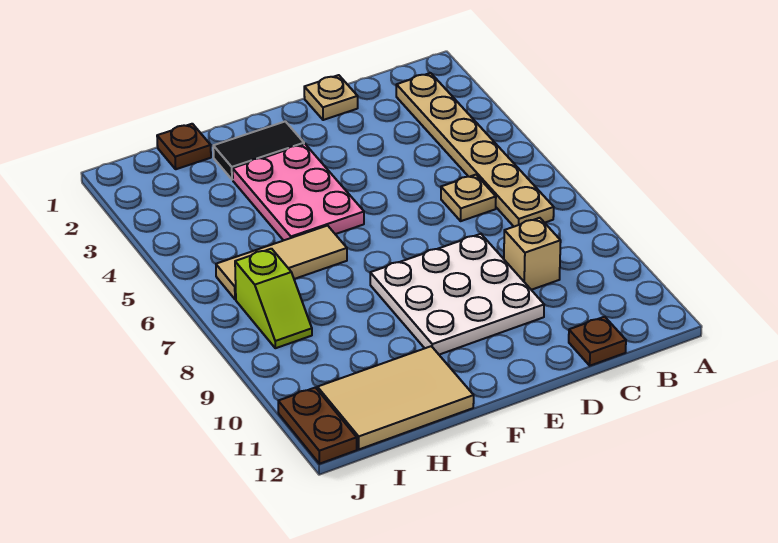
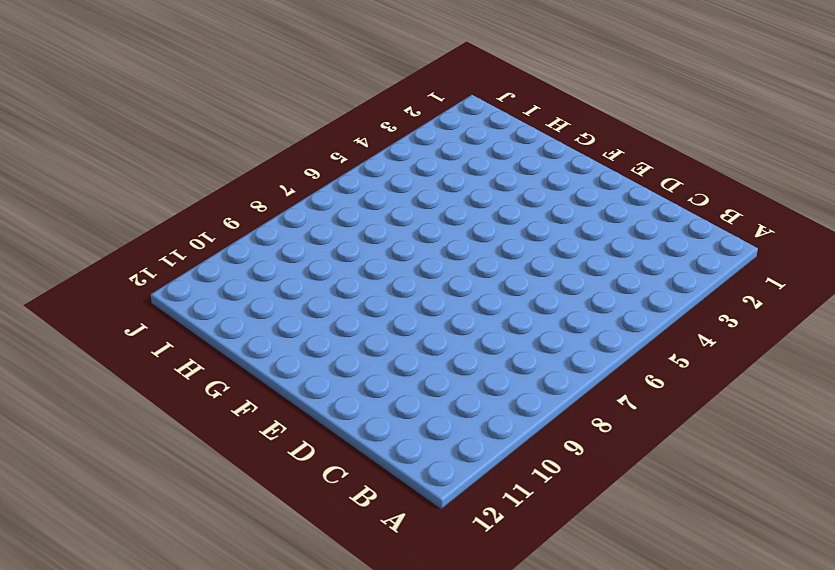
none -> tan plate B2:B7 level 1
none -> tan plate C6 level 1
none -> tan brick C9 level 1

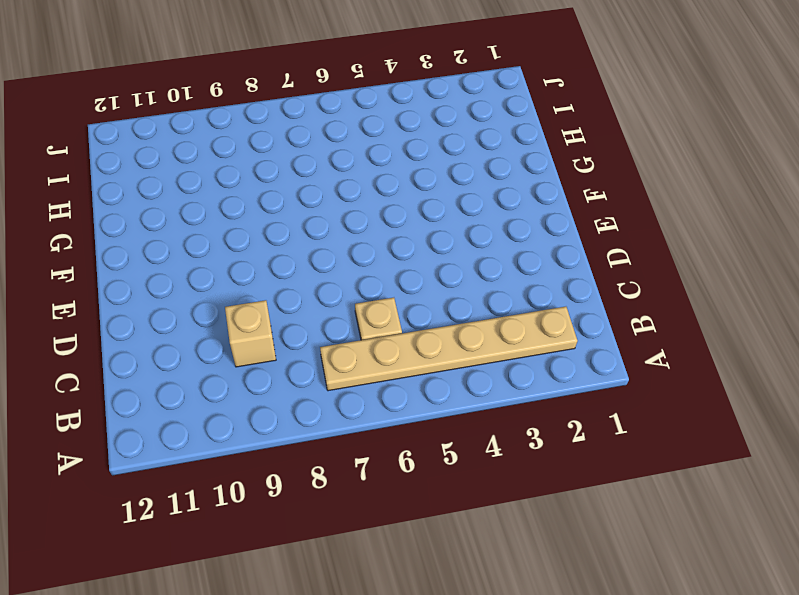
none -> brown plate C12 level 1
none -> tan plate D1 level 1
none -> white plate D8:F10 level 1

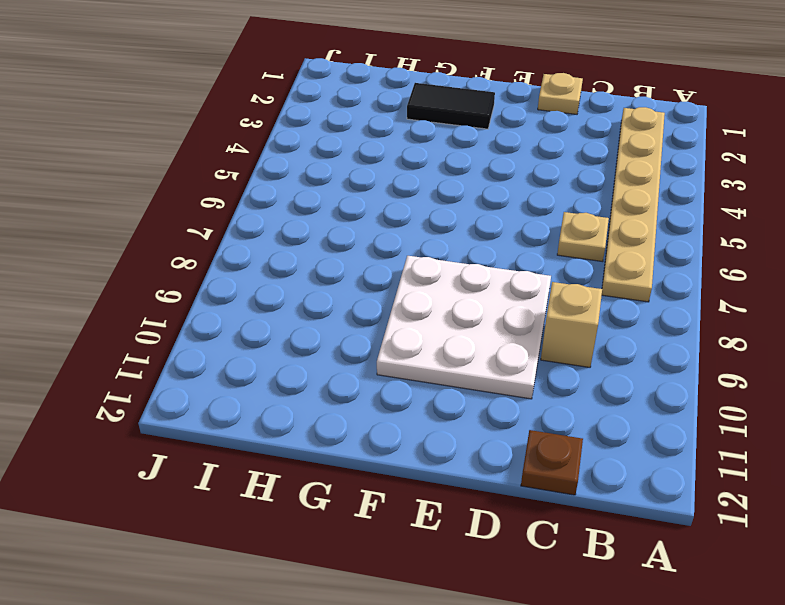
none -> pink plate F3:G5 level 1
none -> tan tile G6:I6 level 1
none -> tan tile G11:I12 level 1

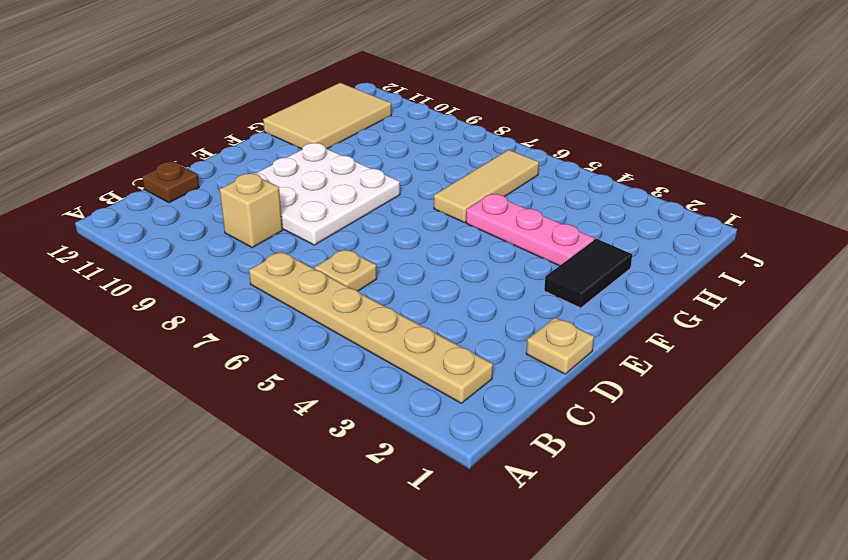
pink plate G3:G5 level 1 -> pink plate F3:G5 level 1
none -> brown plate H1 level 1
none -> lime slope I7:I8 level 1 top 7
none -> brown plate J11:J12 level 1

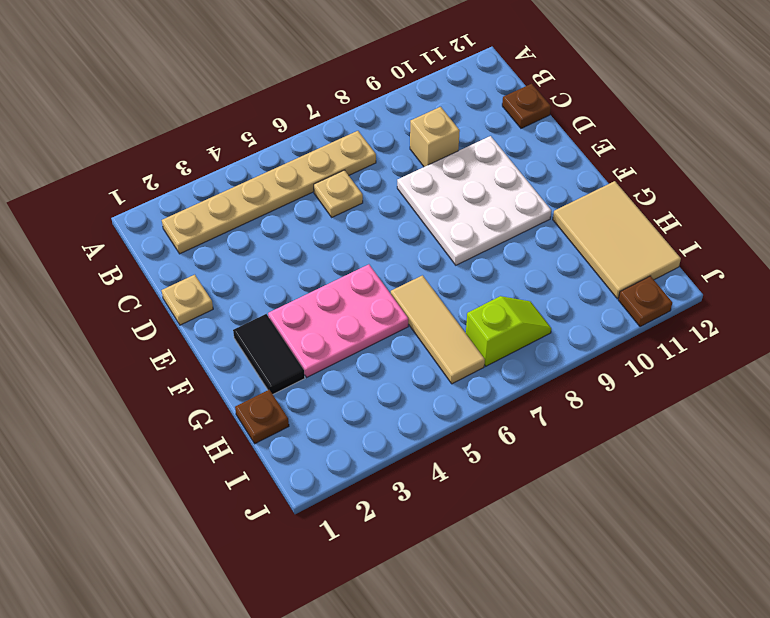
brown plate J11 level 1 -> brown plate J11:J12 level 1

